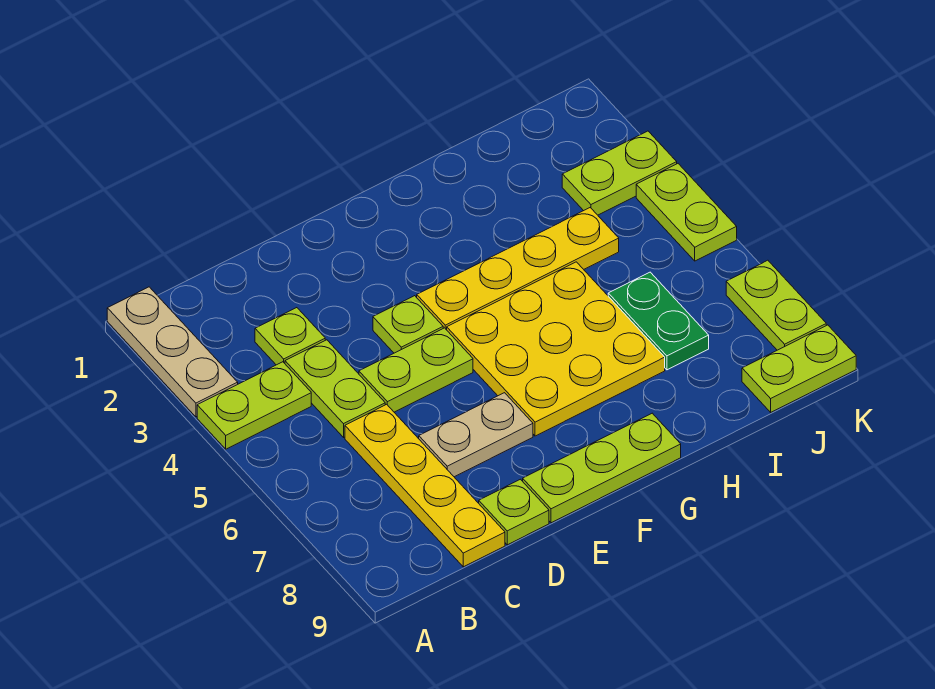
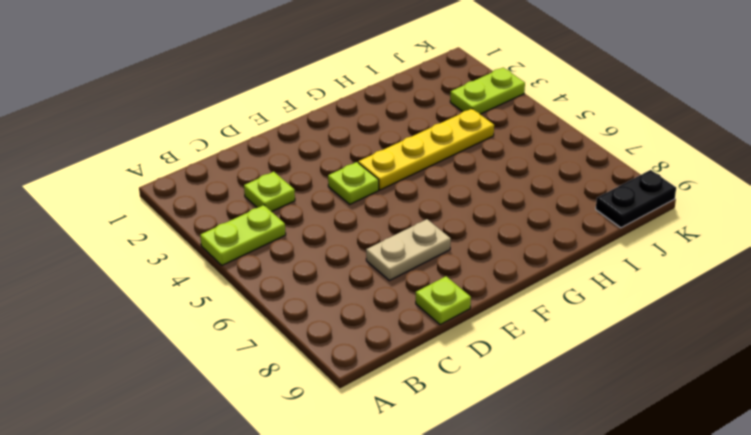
black plate J9:K9 level 1 -> lime plate J9:K9 level 1
none -> tan plate A1:A3 level 1
none -> lime plate C4:C5 level 1
none -> yellow plate C6:C9 level 1

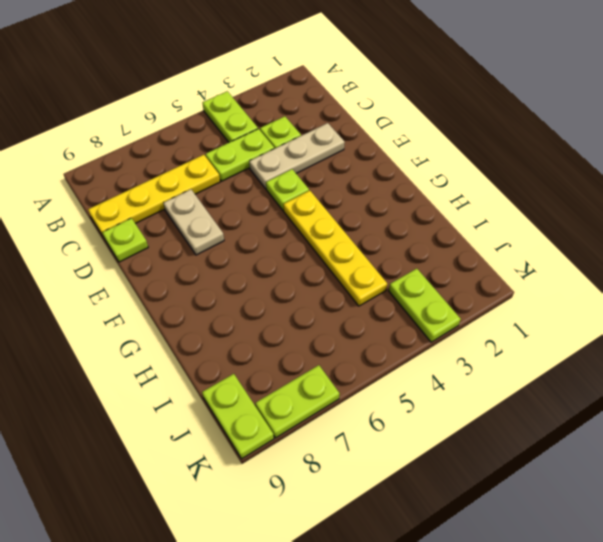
tan plate D2:D4 level 1 -> tan plate A1:A3 level 1
none -> lime plate D5:E5 level 1
none -> lime plate E9:G9 level 1
none -> yellow plate F5:H7 level 1

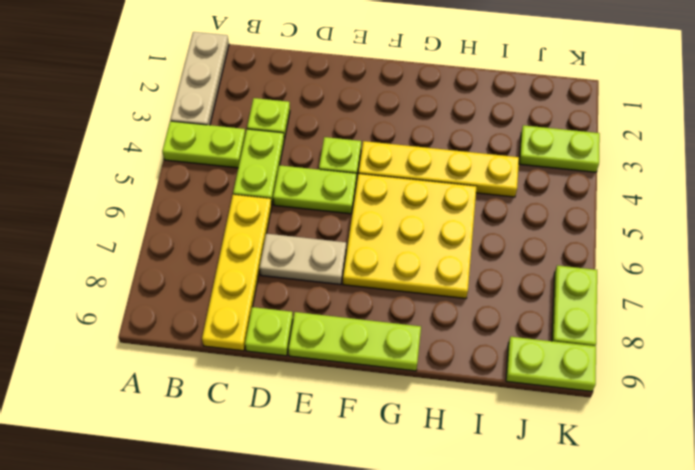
none -> green plate I6:I7 level 1
none -> lime plate K4:K5 level 1

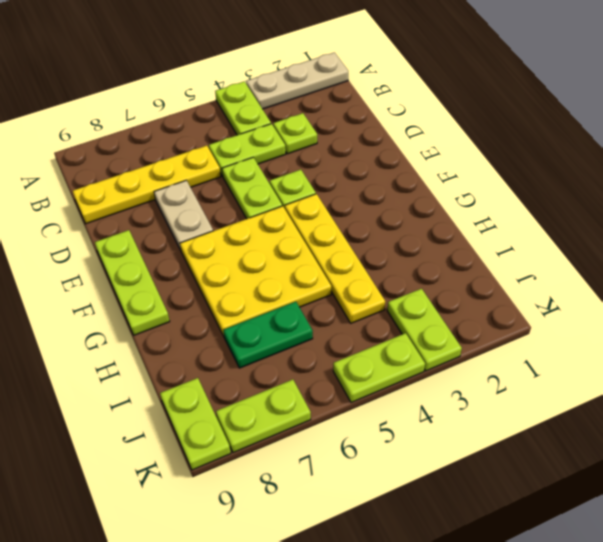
none -> lime plate D9 level 1

